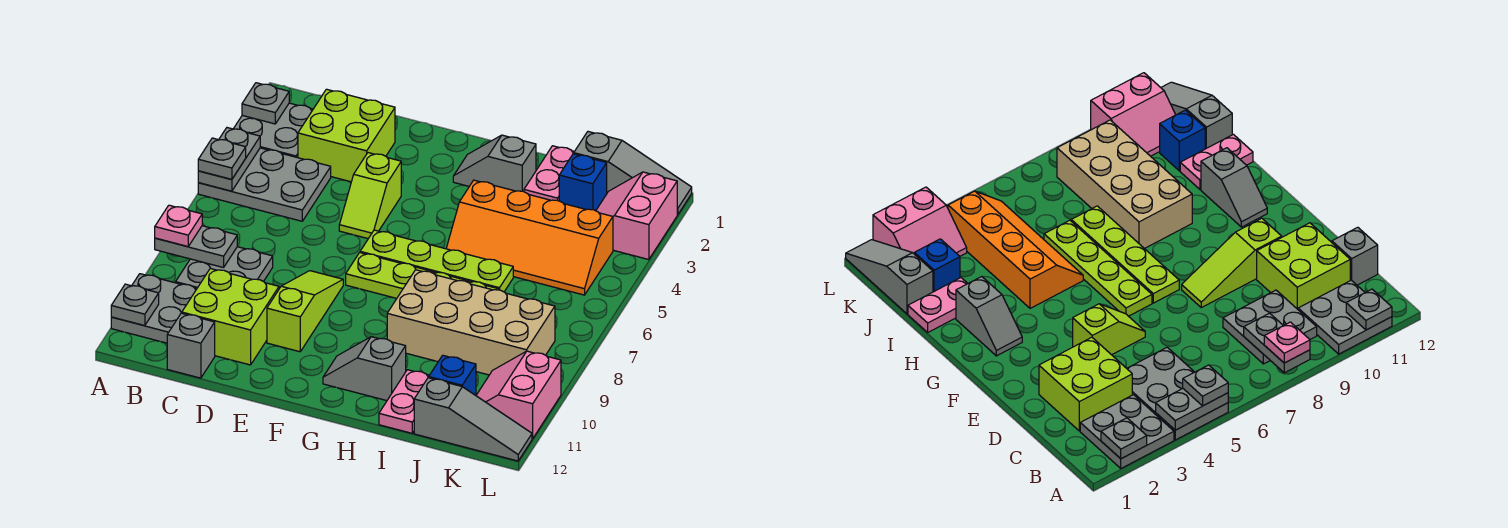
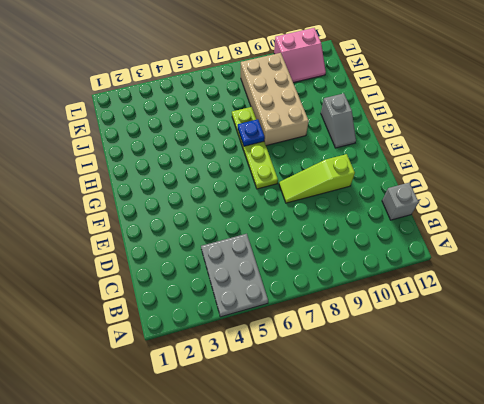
blue plate H7 level 2 -> none
none -> grey plate A2:B3 level 1
none -> grey plate A10:B11 level 1
none -> grey plate B8:C9 level 1

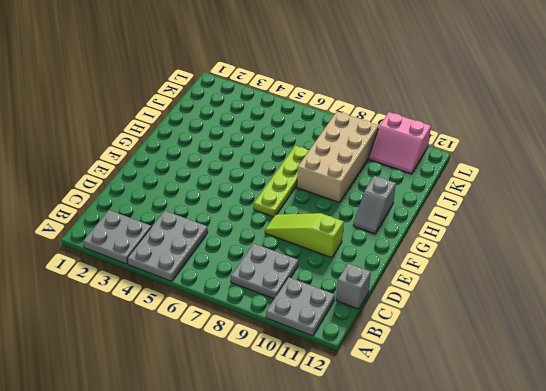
none -> lime brick C2:D3 level 1
none -> lime brick C10:D11 level 1
none -> lime slope E4:E5 level 1 top 4

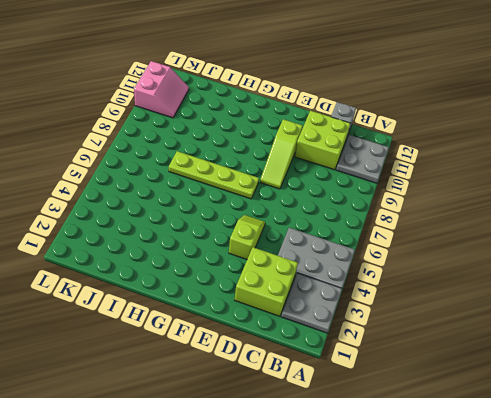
none -> grey plate B8:C9 level 1
none -> lime plate F6:I6 level 1
none -> grey slope G2:H2 level 1 top H

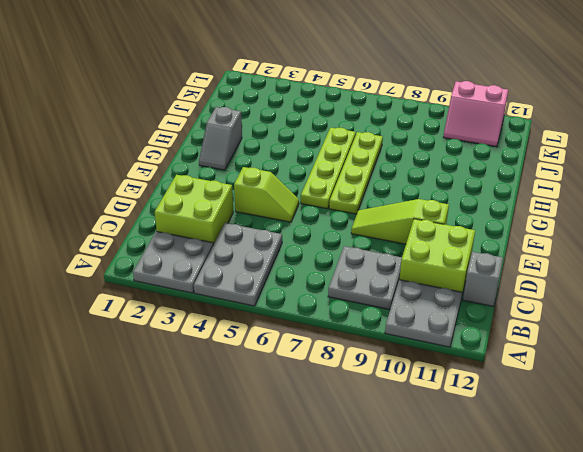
none -> grey slope G11:H11 level 1 top H
none -> orange slope H4:K5 level 1 top 4
none -> tan brick H8:K9 level 1

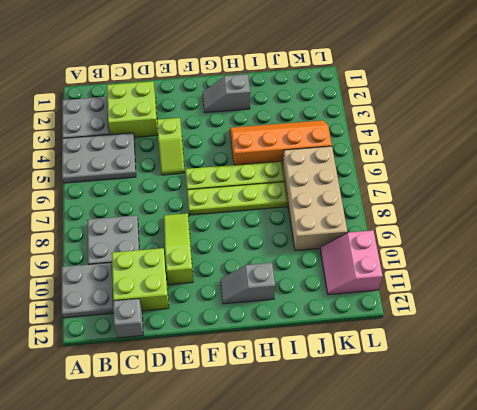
orange slope H4:K5 level 1 top 5 -> orange slope H4:K5 level 1 top 4
tan brick J6:K9 level 1 -> tan brick H8:K9 level 1
none -> pink plate I1:I2 level 1
none -> pink plate I11:I12 level 1
none -> grey slope J1:L1 level 1 top J

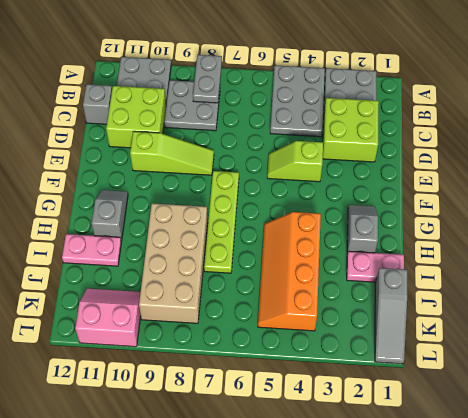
none -> lime plate F6:I6 level 1
none -> blue brick J2 level 1
none -> blue brick J11 level 1

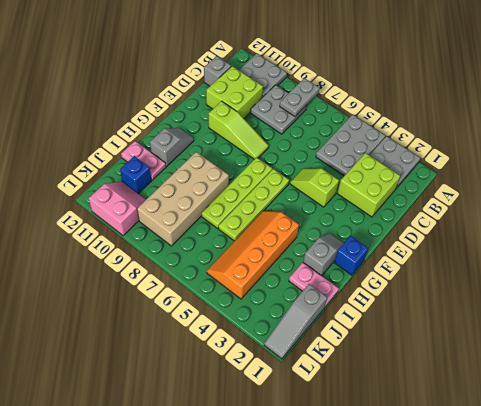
blue brick G1 level 1 -> blue brick J2 level 1
none -> grey slope J12:L12 level 1 top J
none -> pink slope K2:L3 level 1 top L
none -> grey plate A2 level 2

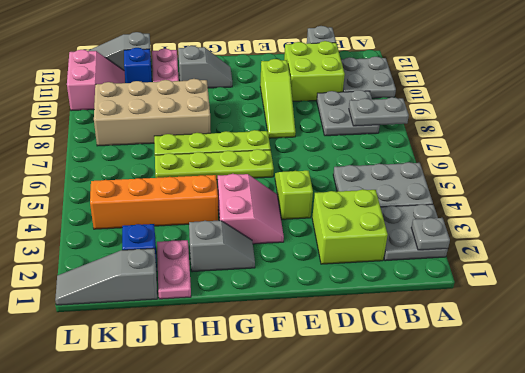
pink slope F3:G4 level 1 top G -> pink slope K2:L3 level 1 top L
none -> grey plate A4:A5 level 2
none -> grey plate A11 level 2
none -> grey plate A5 level 3

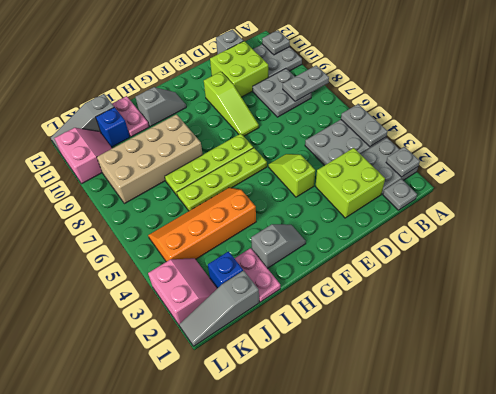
grey plate B1 level 1 -> grey plate A5 level 3
none -> pink plate A8 level 3

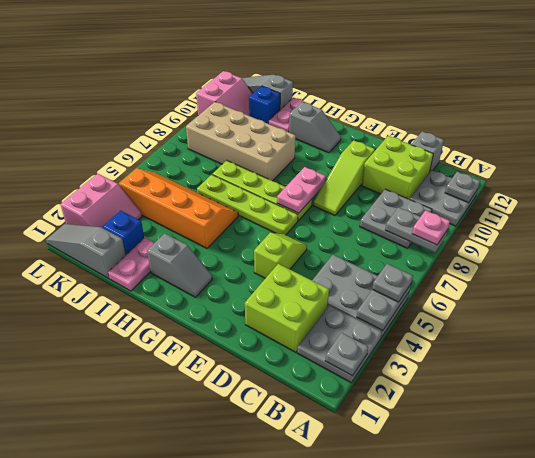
pink plate F7:F8 level 2 -> none

